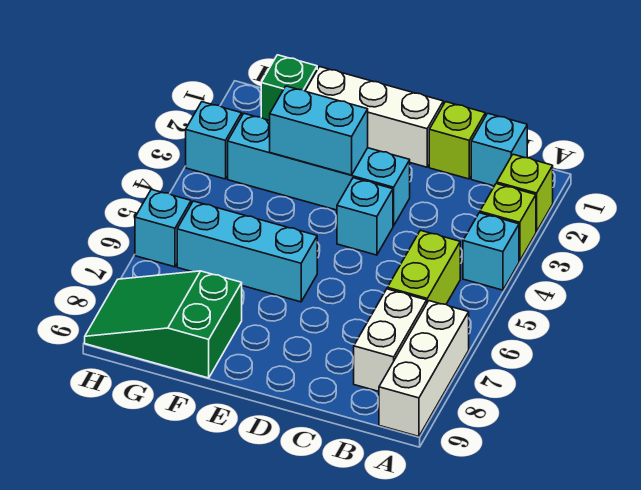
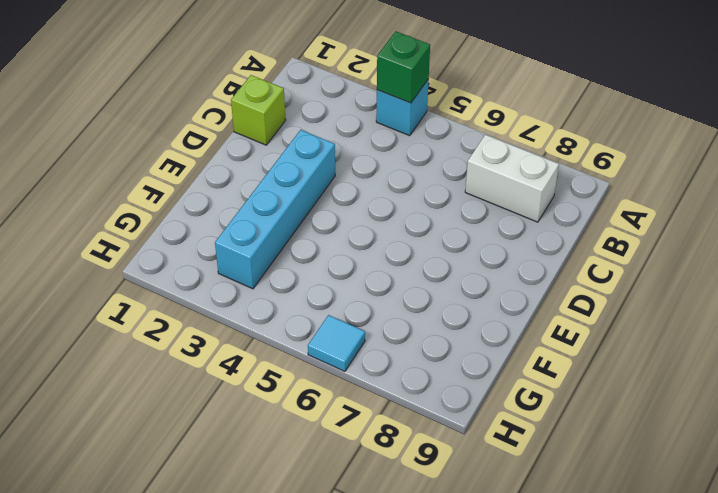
green brick A4 level 2 -> green brick G1 level 1
cyan tile H6 level 1 -> cyan brick H6 level 1
none -> lime brick A2 level 1
none -> lime brick A3 level 1
none -> white brick A7:A9 level 1

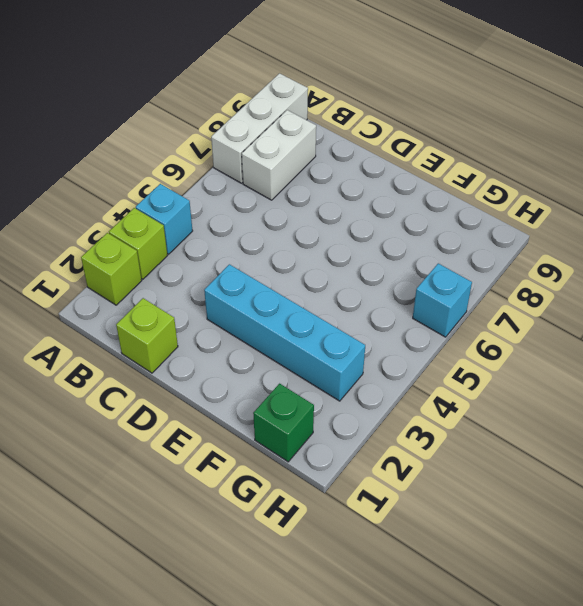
none -> cyan brick B1 level 1
none -> lime brick B5:B6 level 1
none -> white brick D1:F1 level 1

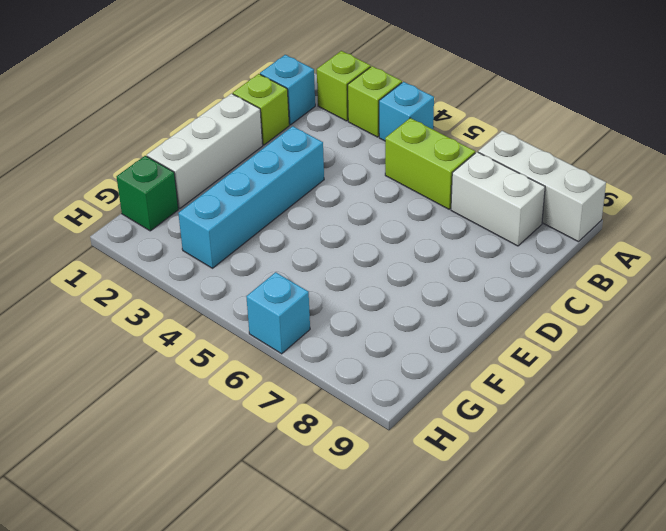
none -> cyan brick D4 level 1
none -> cyan brick E6:G6 level 1
none -> green slope F8:H9 level 1 top F

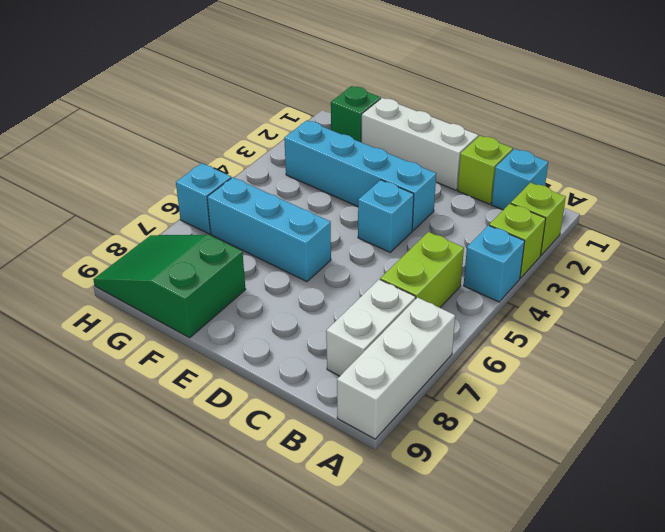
none -> cyan brick H3 level 1
none -> cyan brick E3:F3 level 2

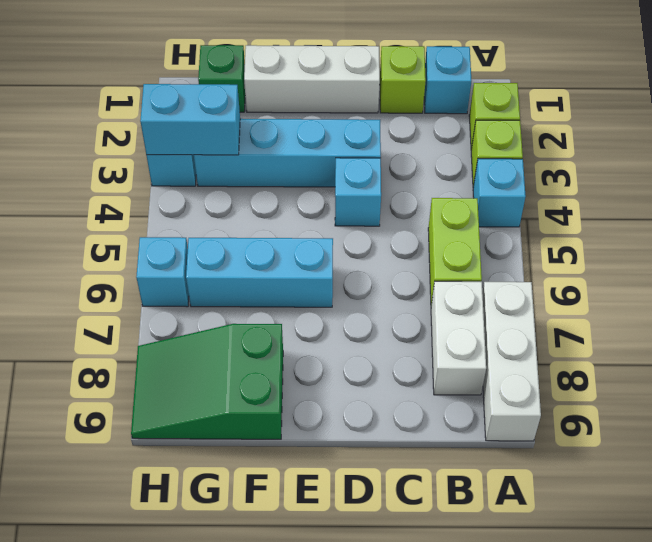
cyan brick G3:H3 level 2 -> cyan brick E3:F3 level 2

